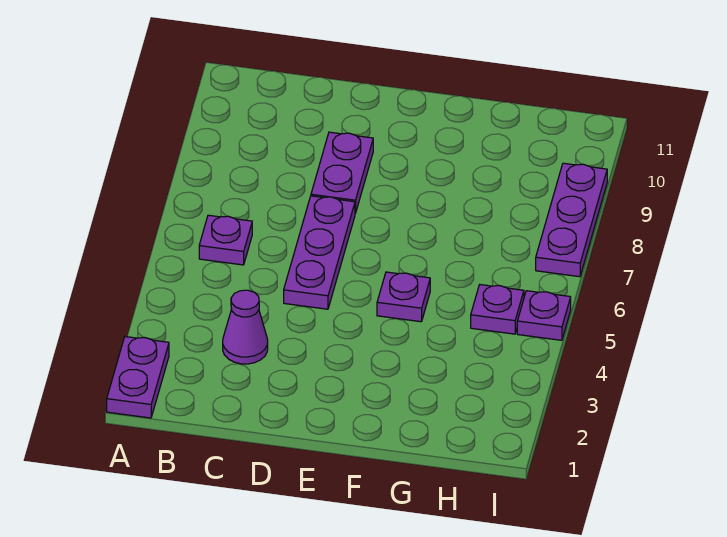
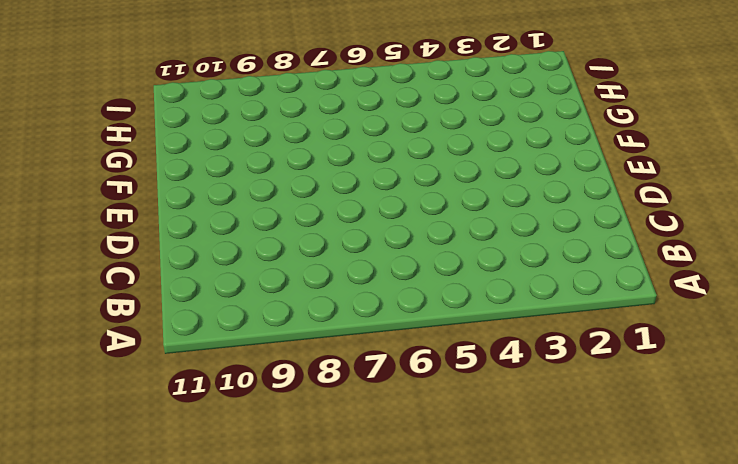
none -> purple plate A1:A2 level 1
none -> purple plate B6 level 1

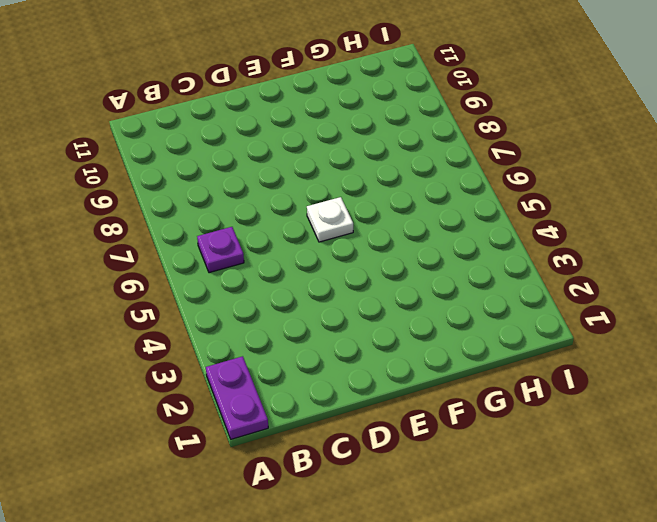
white plate E6 level 1 -> none
none -> purple cone C3 level 1
none -> purple plate D5:D7 level 1

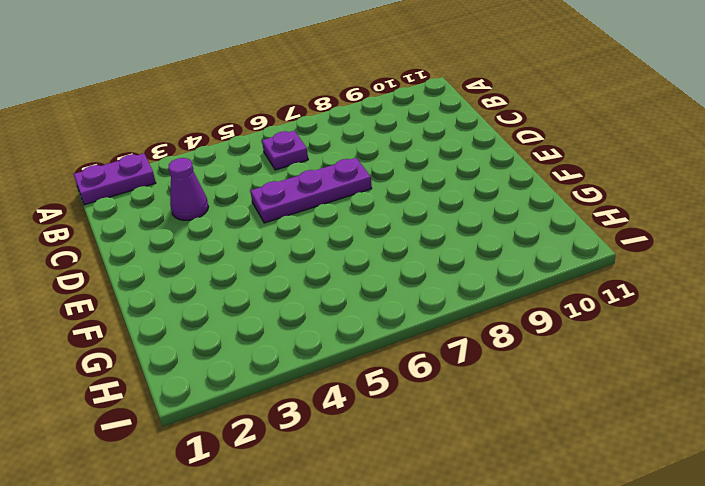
none -> purple plate D8:D9 level 1
none -> purple plate F5 level 1

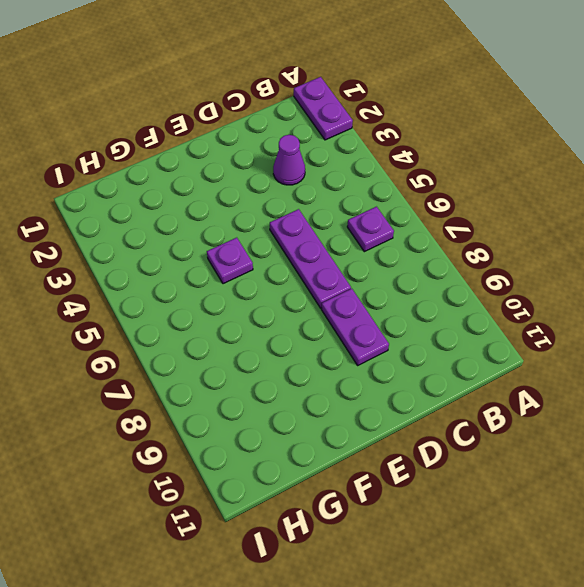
none -> purple plate H5 level 1
none -> purple plate I5 level 1

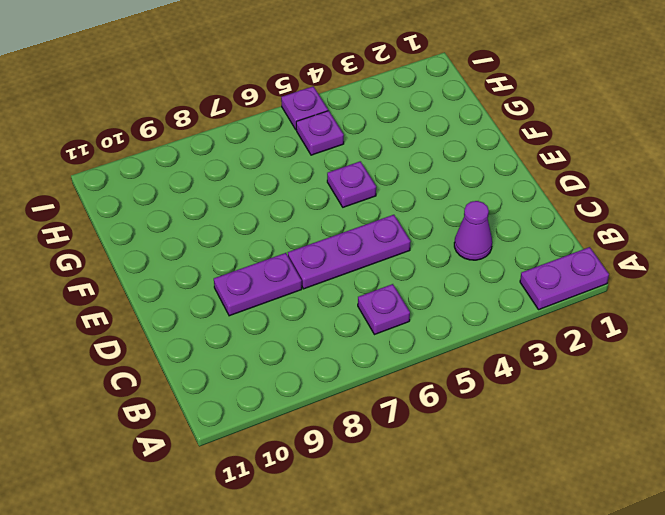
none -> purple plate I7:I9 level 1

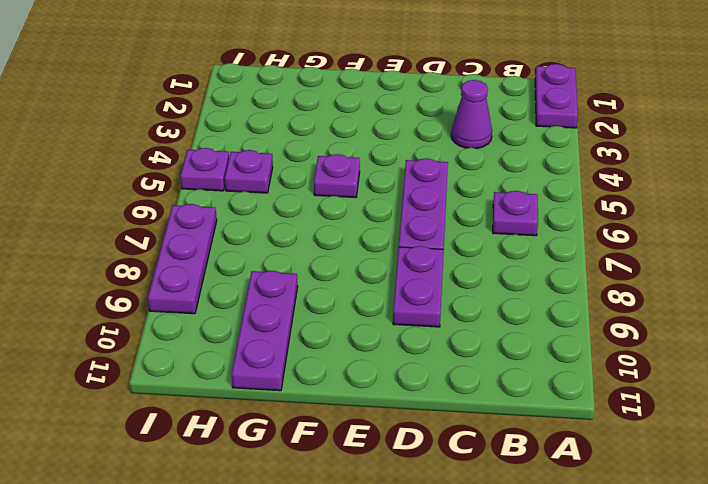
purple plate G9:G11 level 1 -> none

